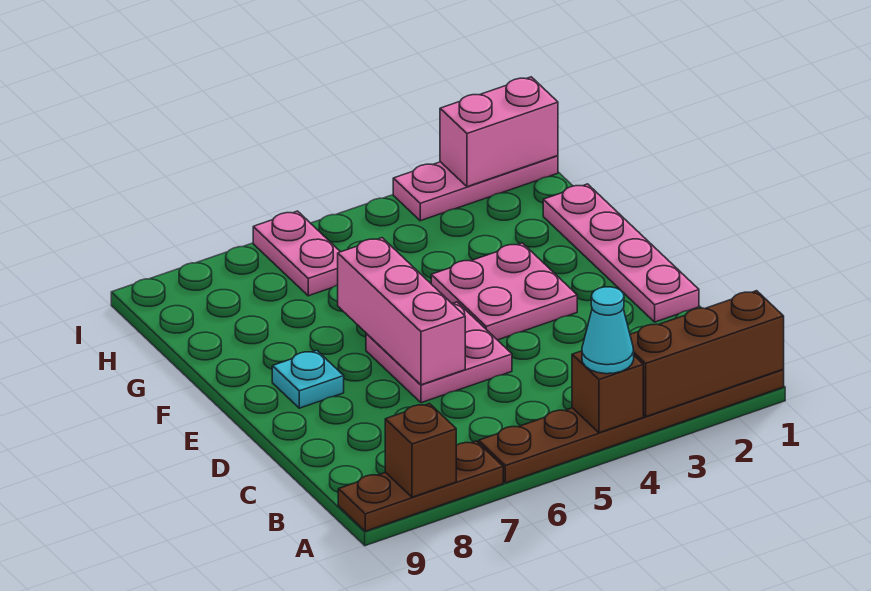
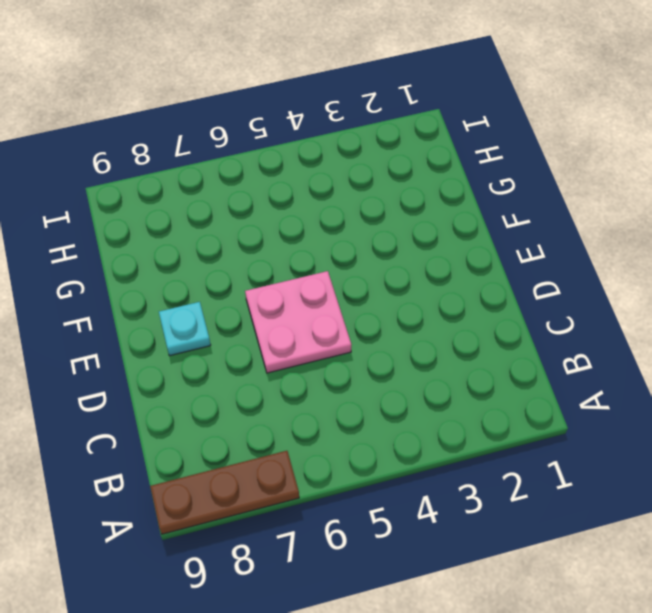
none -> brown plate A1:A6 level 1
none -> pink plate D1:G1 level 1
none -> pink plate E3:F4 level 1

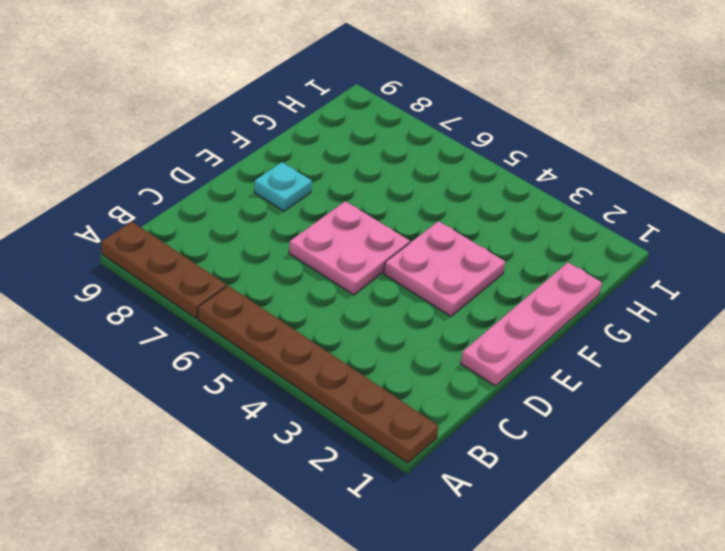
none -> pink plate H6:I6 level 1
none -> pink plate I1:I3 level 1
none -> brown brick A1:A3 level 2

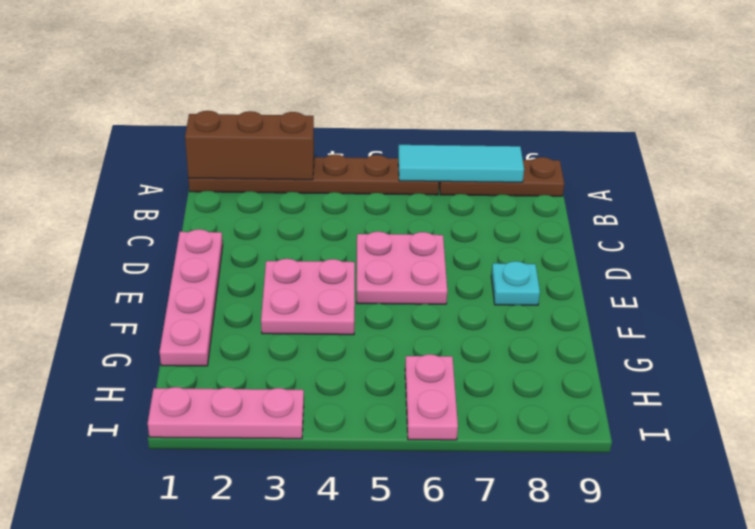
cyan tile A6:A8 level 2 -> brown brick A8 level 2
none -> brown brick A4 level 2
none -> pink brick D6:F6 level 2
none -> pink brick I1:I2 level 2

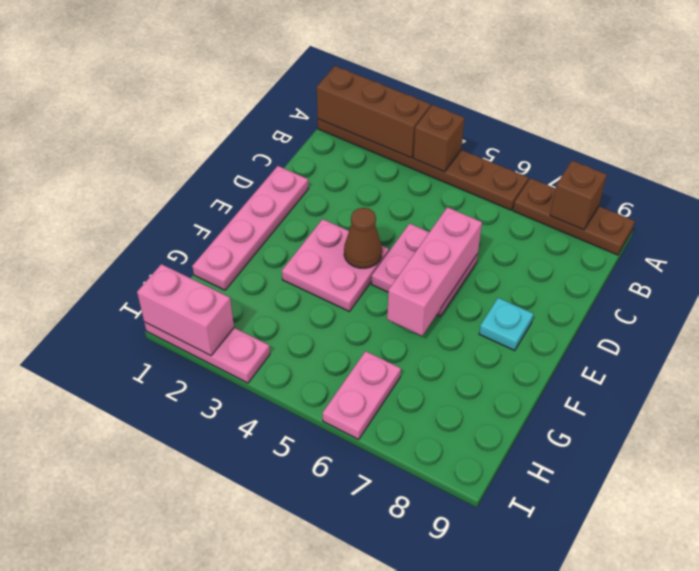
brown cone E4 level 2 -> none
none -> cyan cone A4 level 3

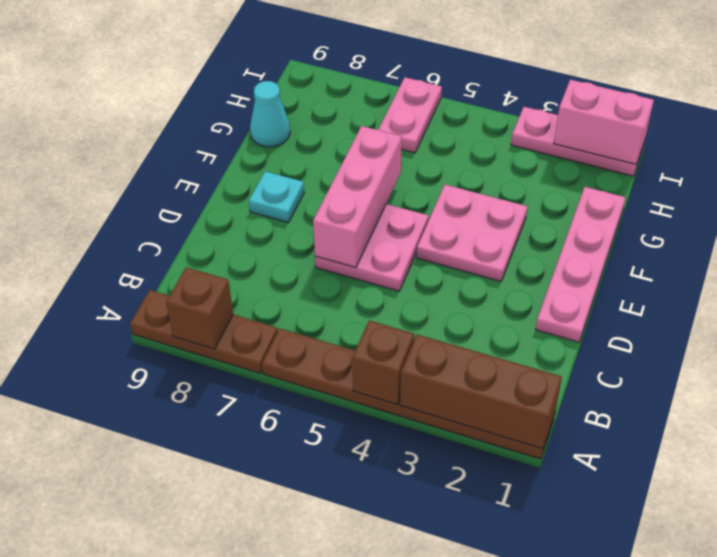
cyan cone G9 level 1 -> cyan cone A4 level 3

